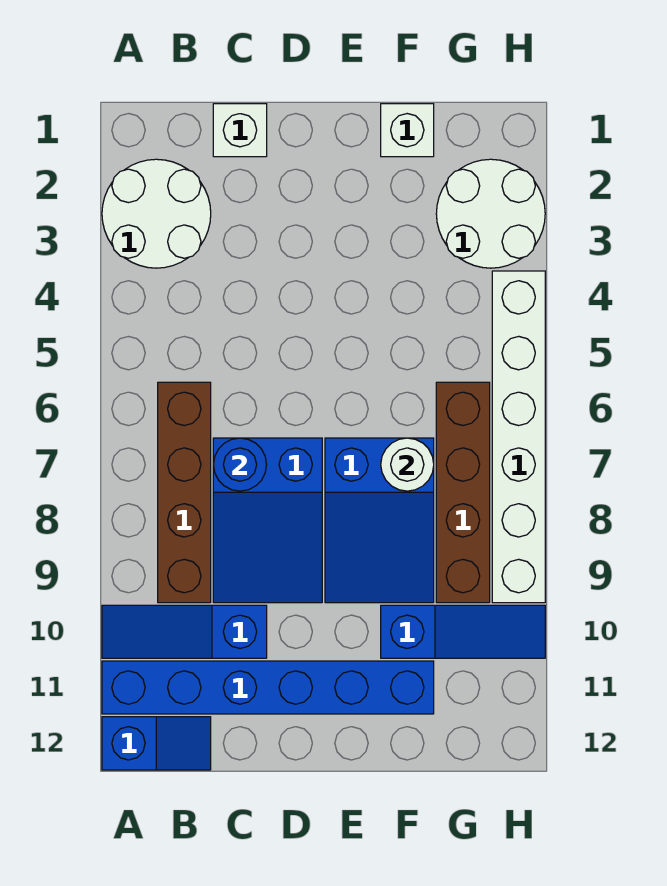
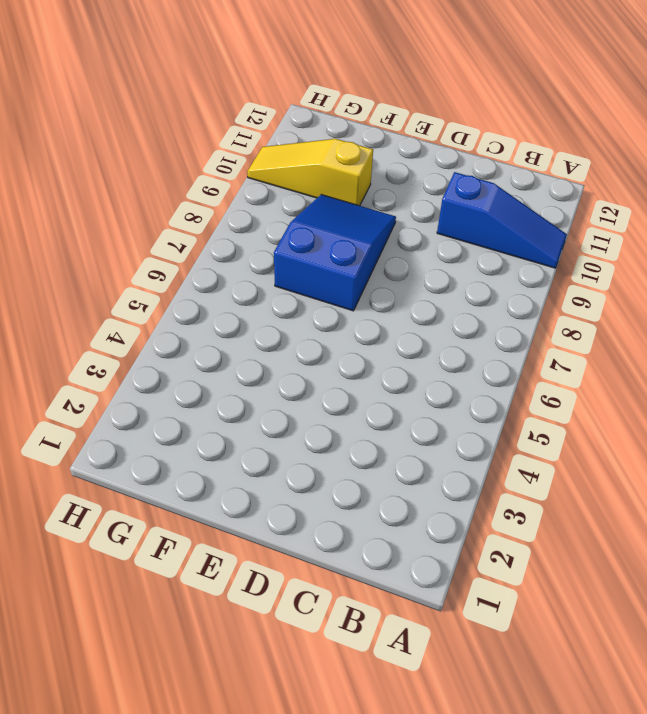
yellow slope F10:H10 level 1 top F -> blue slope F10:H10 level 1 top F
none -> white round brick A2:B3 level 1
none -> blue brick A11:F11 level 1
none -> blue slope A12:B12 level 1 top A

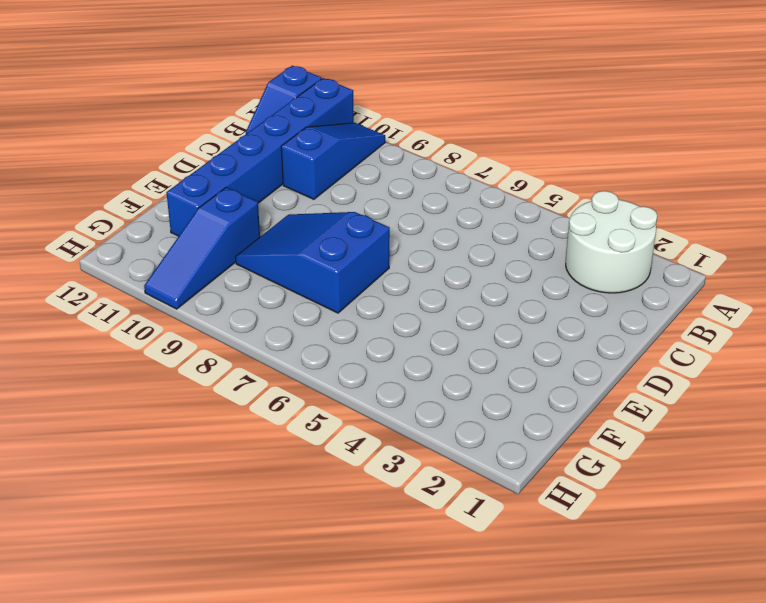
none -> brown brick B6:B9 level 1
none -> white brick C1 level 1
none -> blue slope C7:D9 level 1 top 7

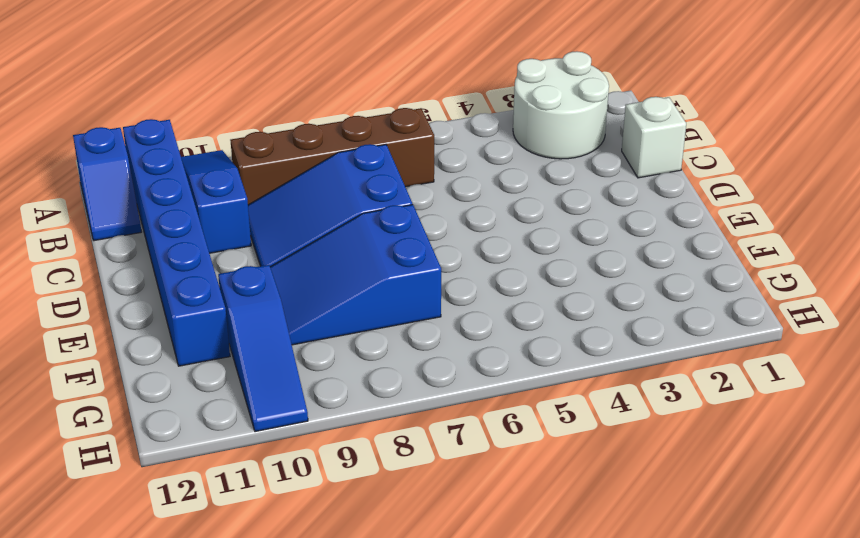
none -> white brick F1 level 1
none -> white round brick G2:H3 level 1
none -> brown brick G6:G9 level 1

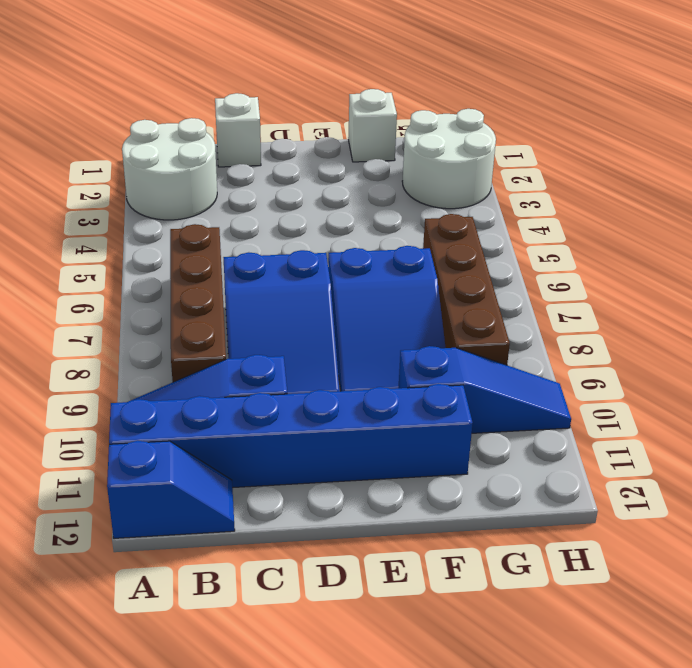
none -> white brick H4:H9 level 1
none -> blue round brick C7 level 2
none -> white round brick F7 level 2

